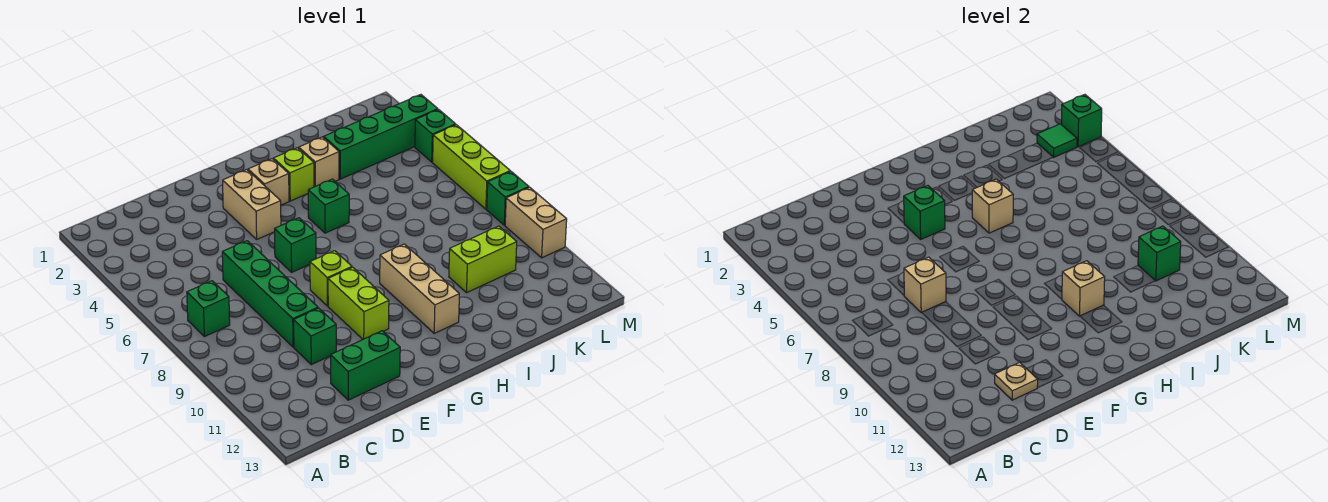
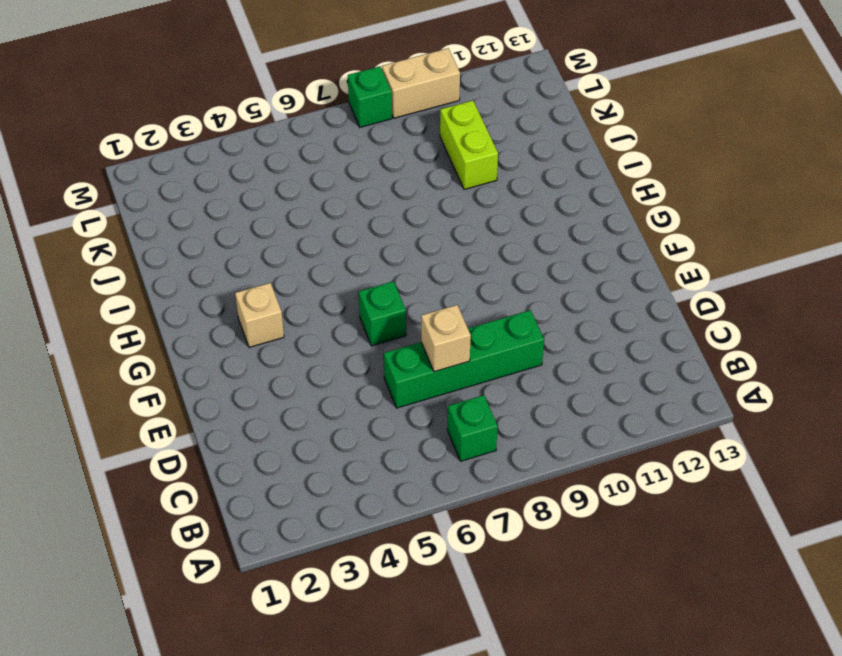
none -> green brick D10 level 1
none -> green brick D12:E12 level 1
none -> tan brick F3:F4 level 1

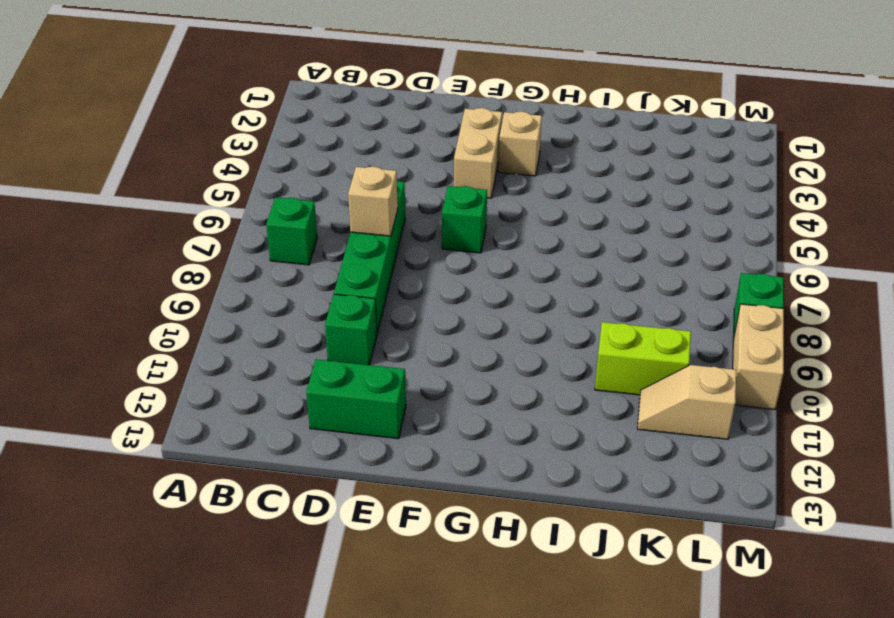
tan slope K11:L11 level 1 top L -> none
none -> lime brick F8 level 1
none -> lime brick F9:F10 level 1
none -> lime brick H3 level 1

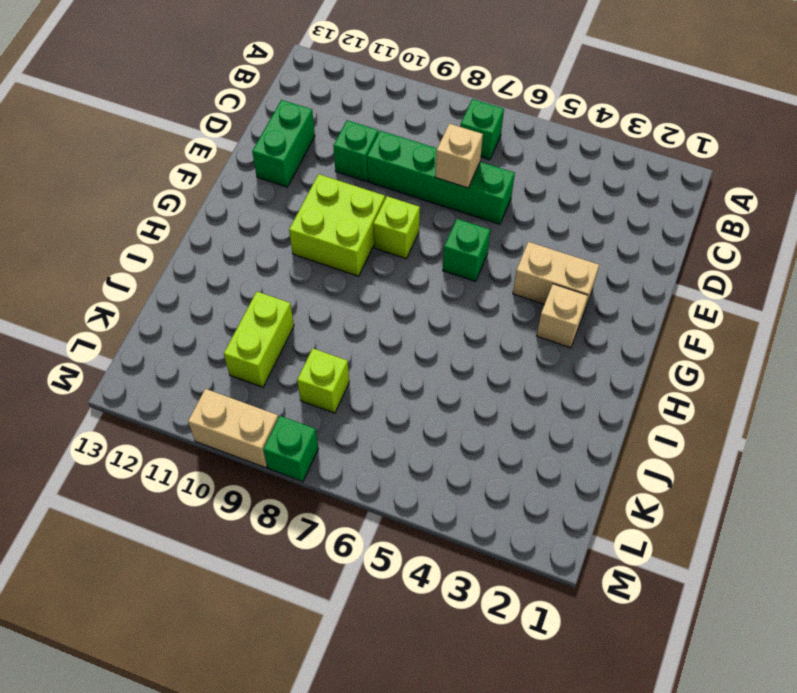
lime brick F9:G10 level 1 -> lime brick F9:F10 level 1
lime brick K8 level 1 -> lime brick H3 level 1
none -> green brick H5 level 1
none -> tan brick H9:H11 level 1
none -> tan brick I3 level 1

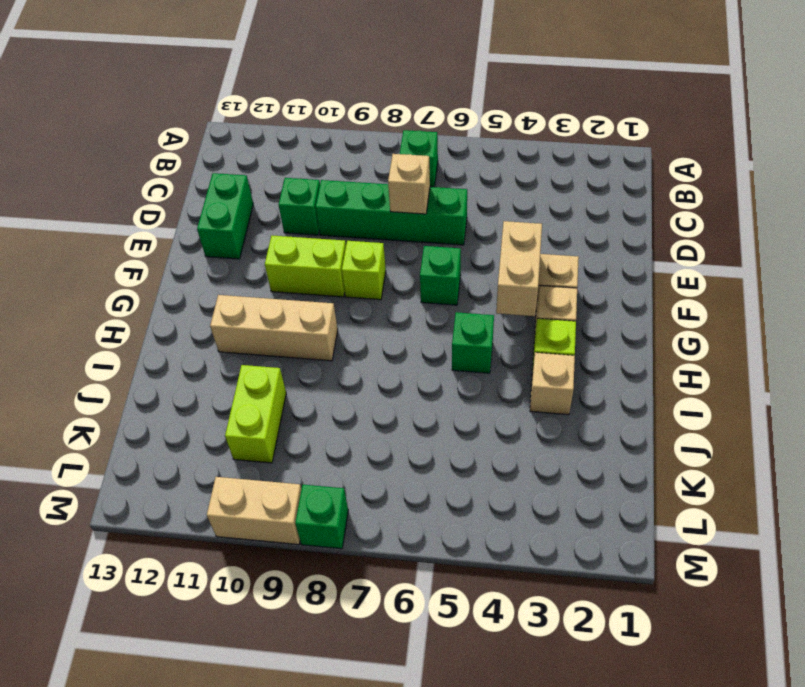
tan brick F4:G4 level 2 -> green brick F4 level 2
none -> green brick J3:M3 level 1
none -> green brick M4 level 1
none -> lime brick M5:M7 level 1

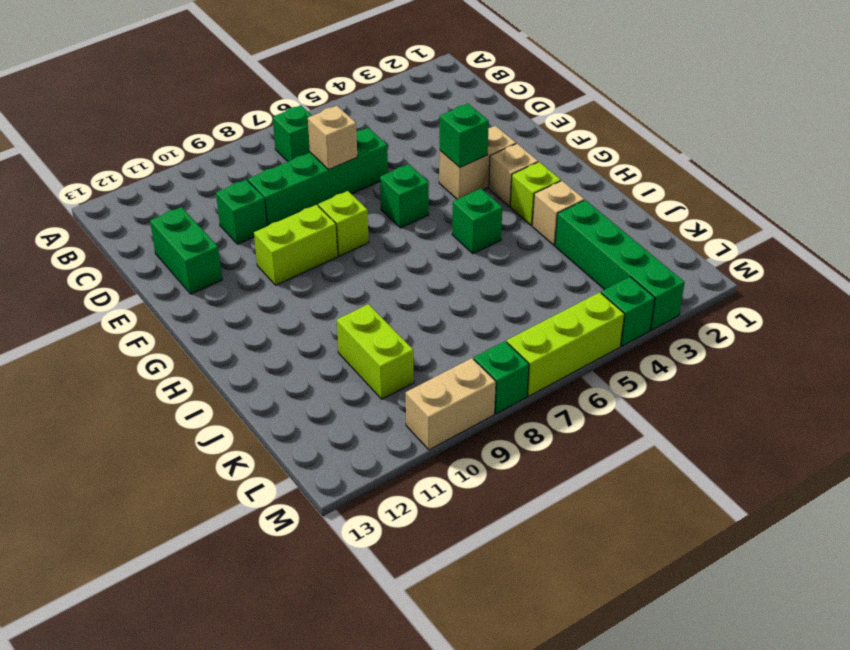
none -> tan brick H9:H11 level 1
none -> tan plate D12 level 2
none -> tan brick H5 level 2

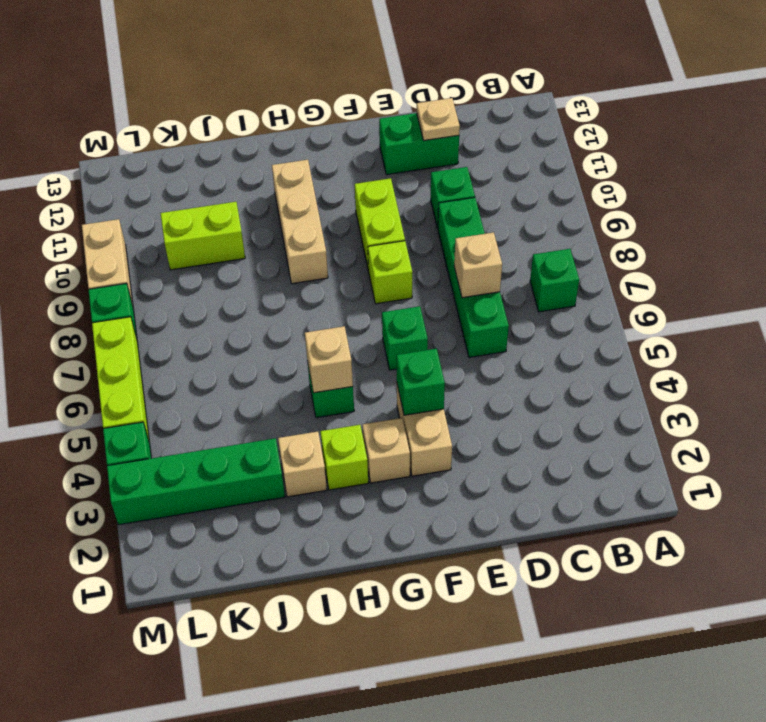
none -> tan brick H10 level 2
none -> green brick K10 level 2
none -> green tile L3 level 2

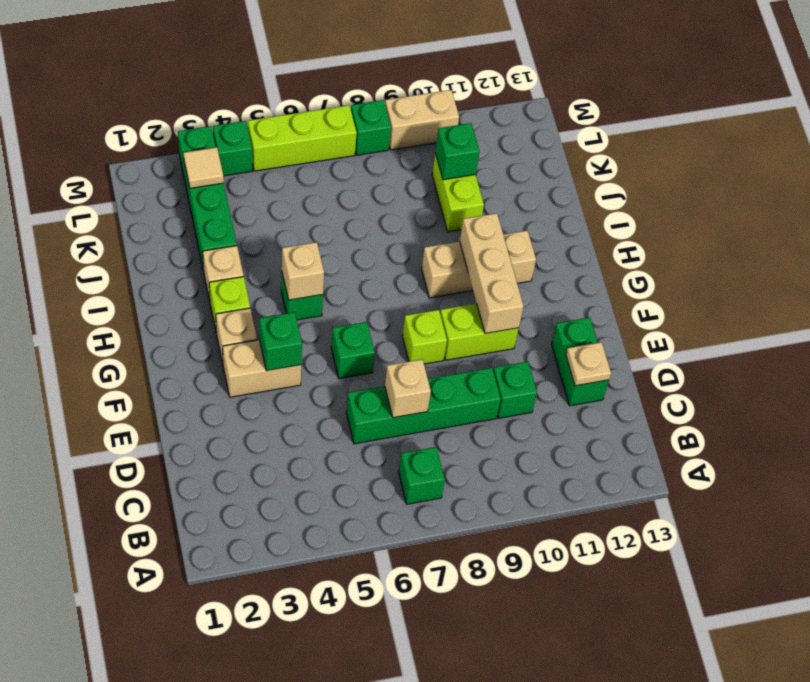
tan brick F10:H10 level 2 -> tan brick H10 level 2
tan tile L3 level 2 -> green tile L3 level 2
none -> green brick M3 level 2

